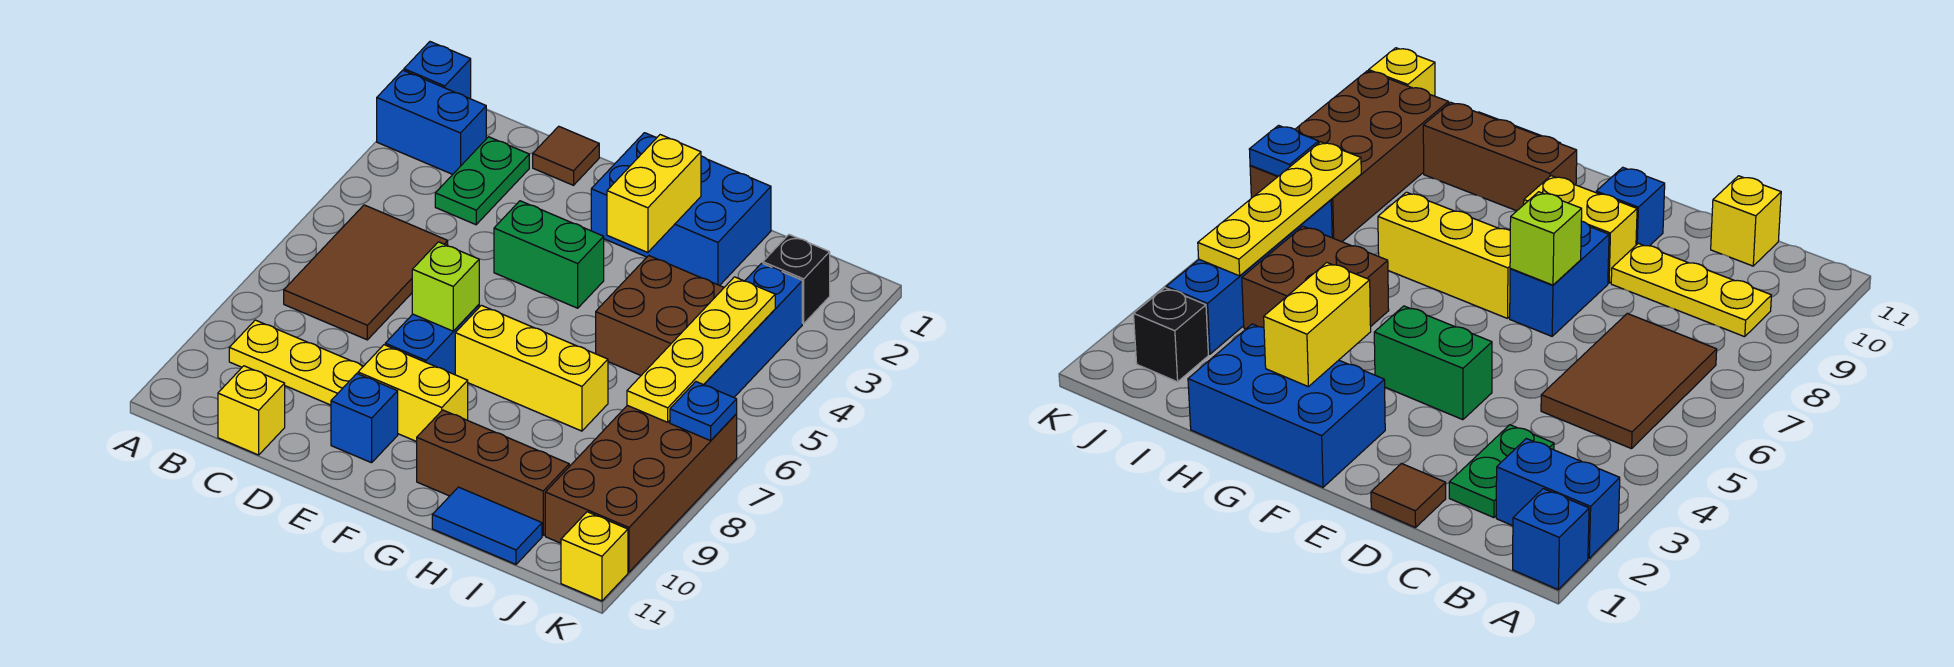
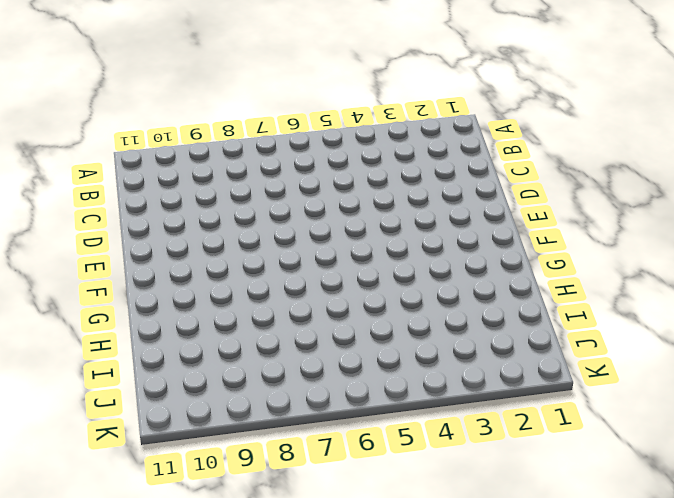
none -> blue brick A1 level 1
none -> blue brick A2:B2 level 1
none -> brown tile B5:C7 level 1

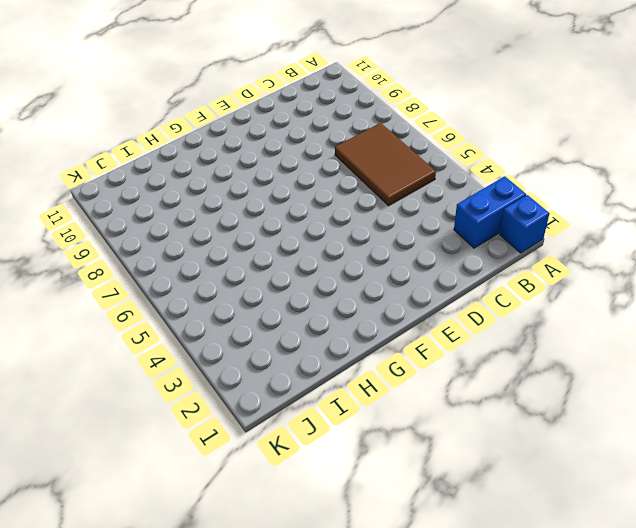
none -> yellow plate B9:D9 level 1
none -> green plate C2:C3 level 1
none -> yellow brick C11 level 1

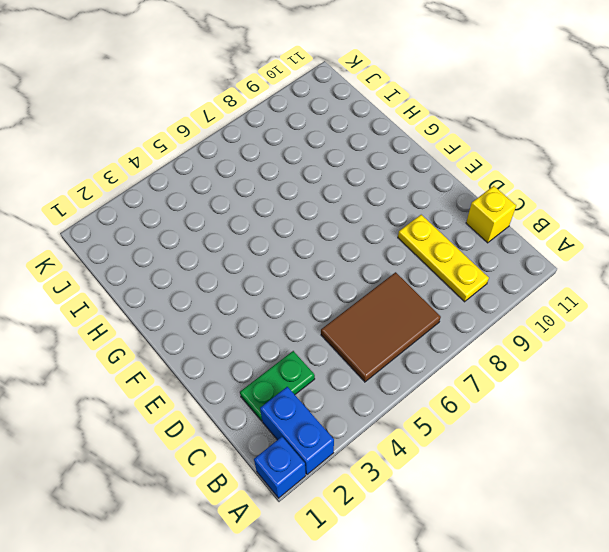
none -> brown tile D1 level 1
none -> green brick E4:F4 level 1
none -> blue brick E7:E8 level 1

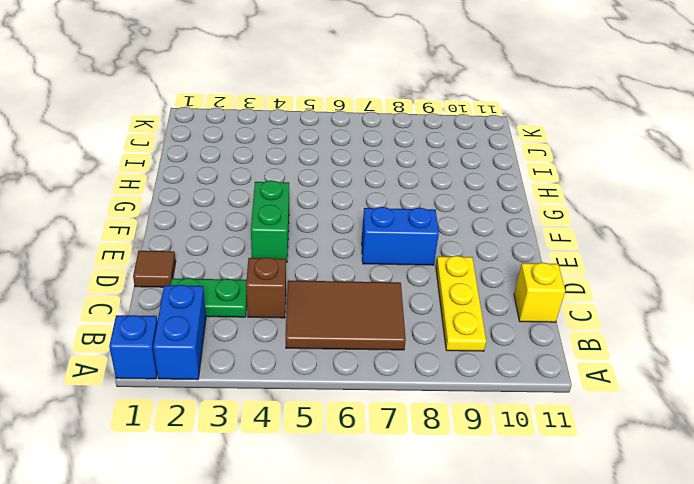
brown brick C4 level 1 -> none
none -> yellow brick E9:F9 level 1
none -> blue brick E10 level 1
none -> blue brick F1:H2 level 1

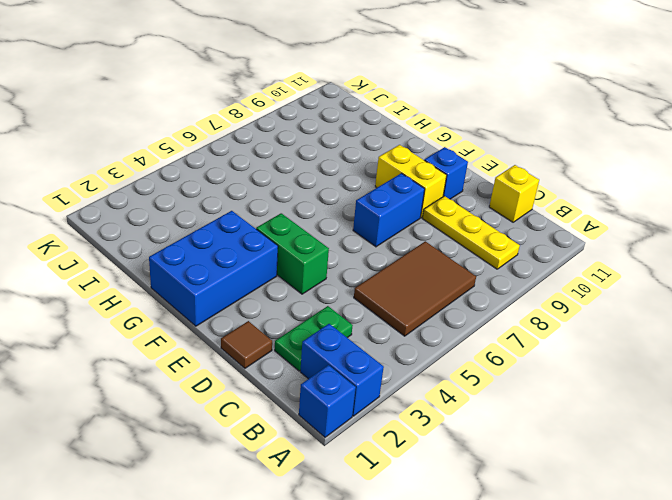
blue brick F1:G3 level 1 -> blue brick F1:H2 level 1
none -> yellow brick F7:H7 level 1
none -> brown brick G10:I10 level 1
none -> brown brick H4:I5 level 1

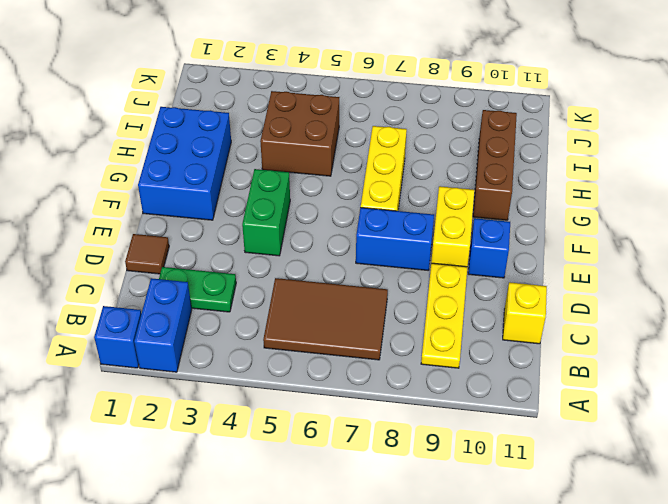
none -> blue tile H11:I11 level 1
none -> black brick J2 level 1
none -> blue brick J3:J6 level 1

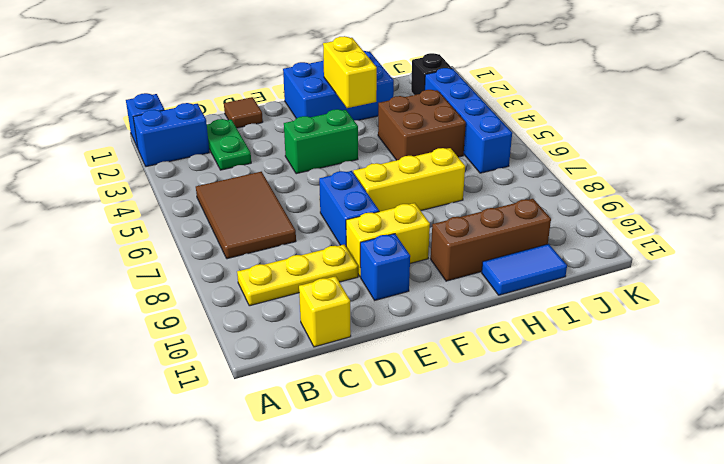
none -> brown brick J7:K10 level 1
none -> yellow brick K11 level 1
none -> lime brick E7 level 2

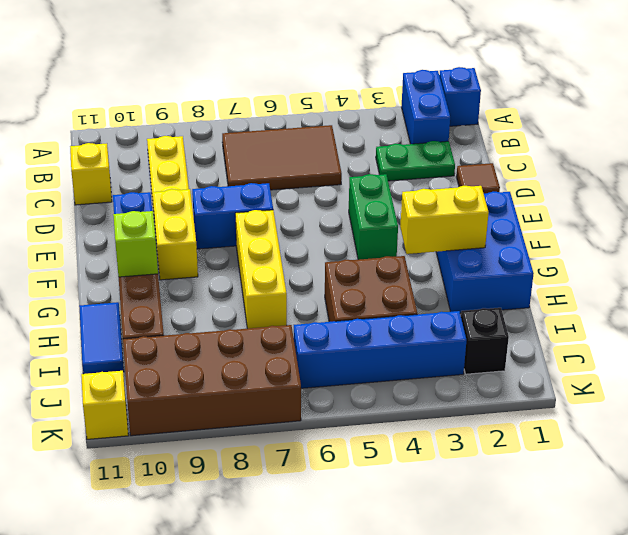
lime brick G10 level 2 -> lime brick E7 level 2
none -> yellow plate J4:J7 level 2
none -> blue plate K7 level 2

